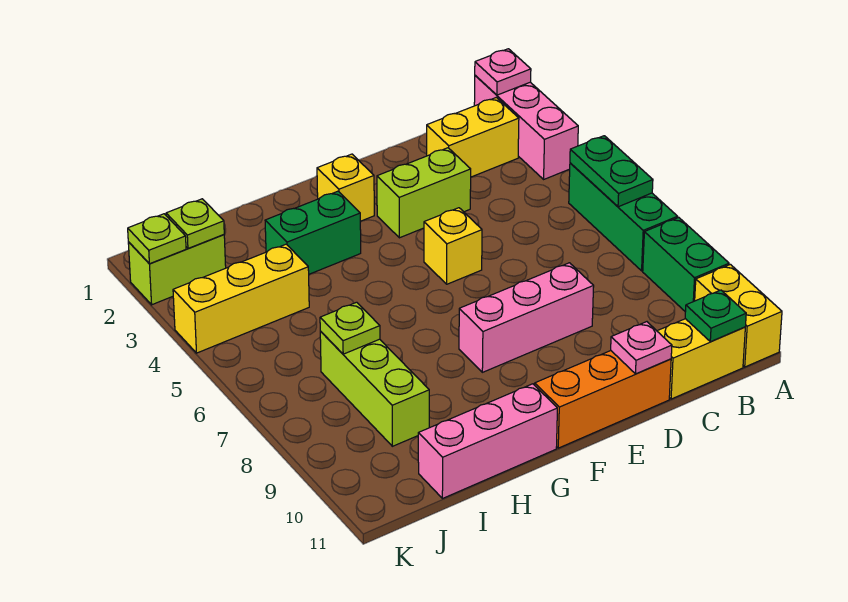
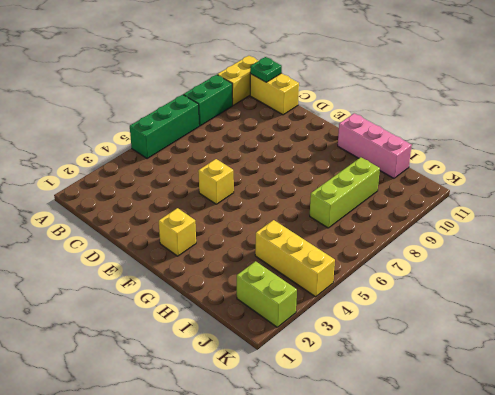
none -> pink brick A1:A3 level 1
none -> yellow brick B2:C2 level 1
none -> lime brick D3:E3 level 1

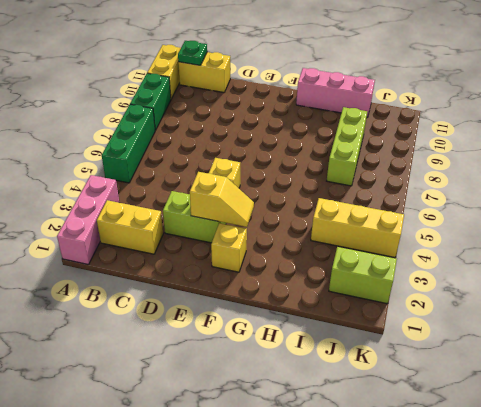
yellow slope E3:F3 level 2 top E -> none
none -> pink brick D8:F8 level 1
none -> orange brick D11:F11 level 1
none -> green brick G3:H3 level 1

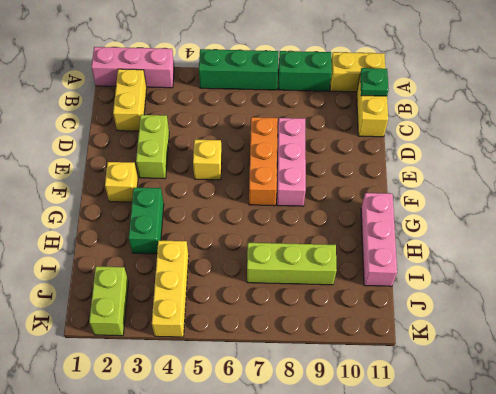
orange brick D7:F7 level 1 -> orange brick D11:F11 level 1
none -> pink plate A1 level 2
none -> green plate A5:A6 level 2
none -> pink plate D11 level 2

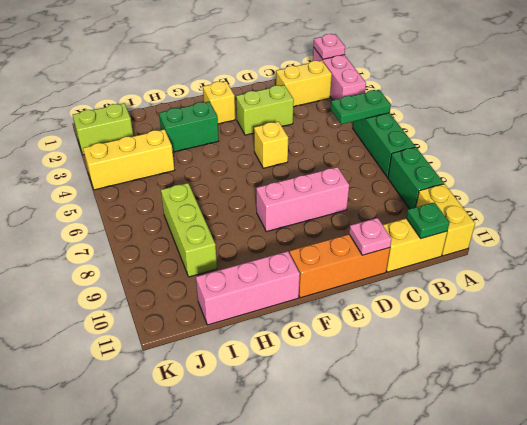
green plate A5:B5 level 2 -> green plate A5:A6 level 2
none -> lime plate I7 level 2
none -> lime plate J2 level 2
none -> lime plate K2 level 2

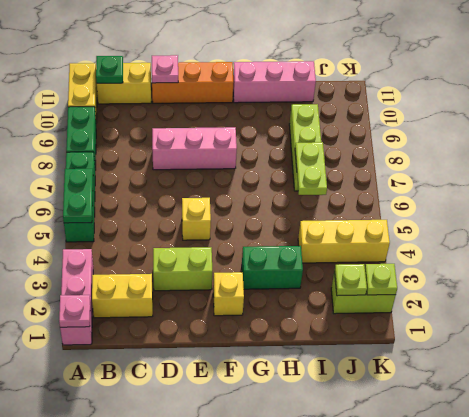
lime plate I6:I7 level 2 -> lime plate I7 level 2

